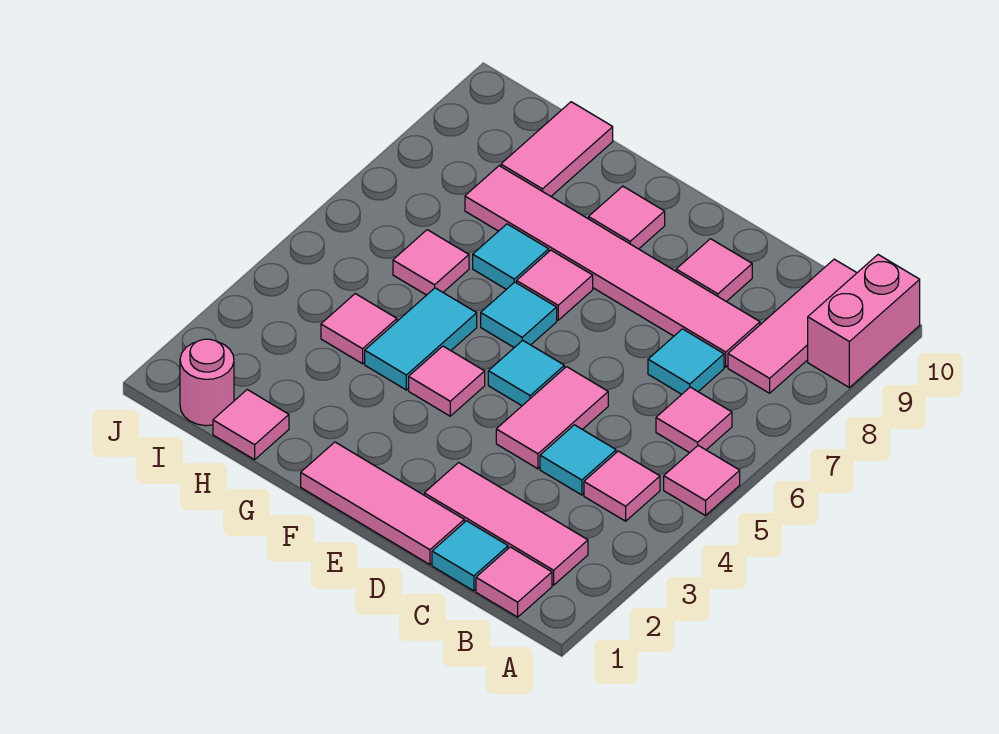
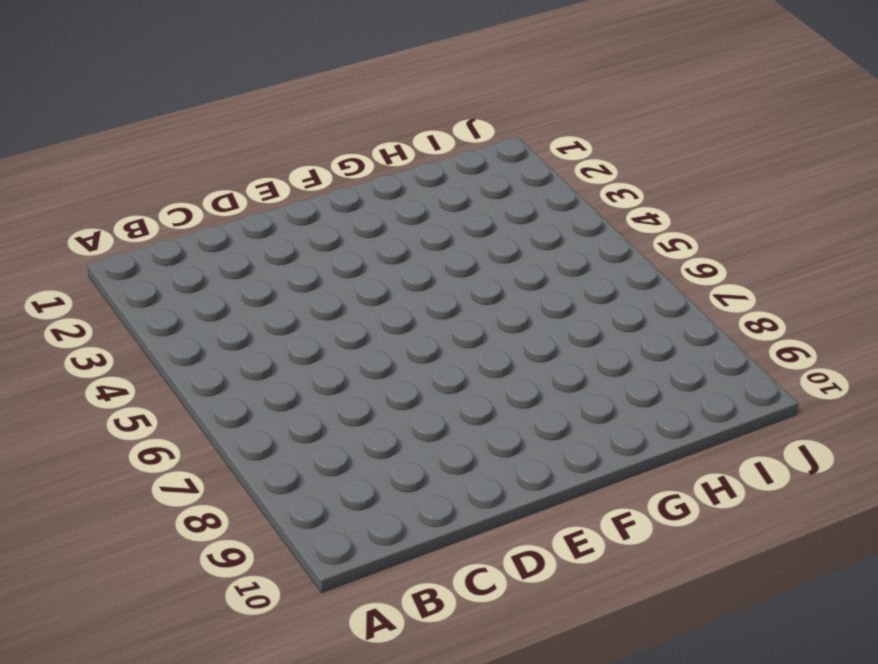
none -> pink tile A5 level 1
none -> pink brick A9:A10 level 1
none -> pink tile B1 level 1

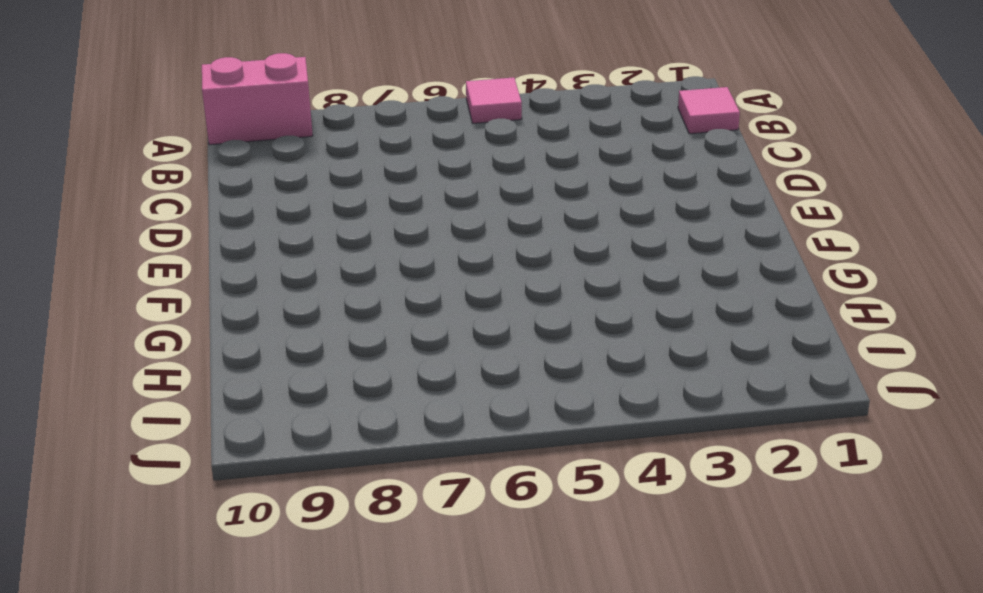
none -> pink tile B2:D2 level 1
none -> pink tile B4 level 1
none -> pink tile B6 level 1

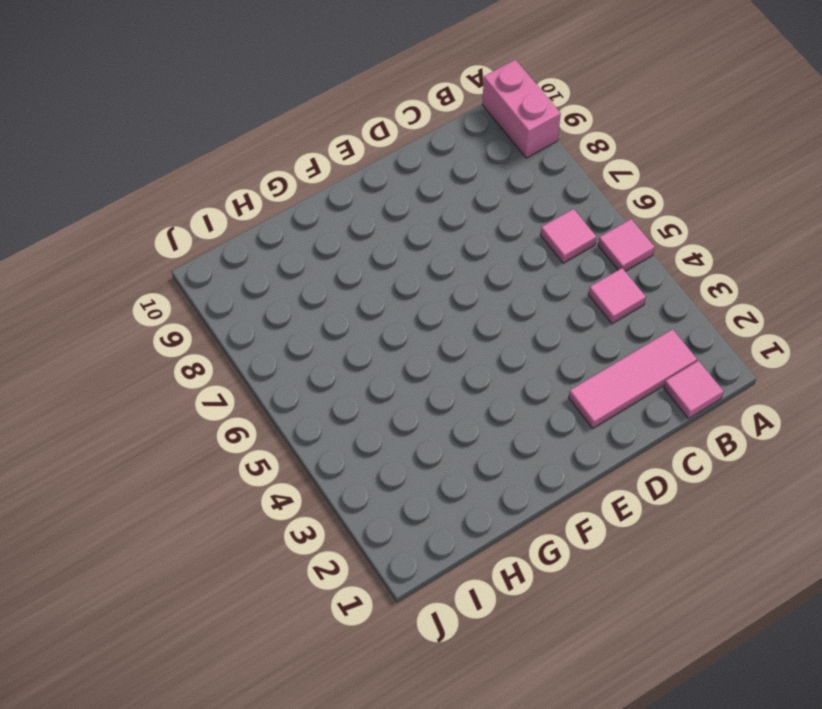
none -> pink tile B8:B10 level 1
none -> cyan tile C1 level 1
none -> cyan tile C4 level 1

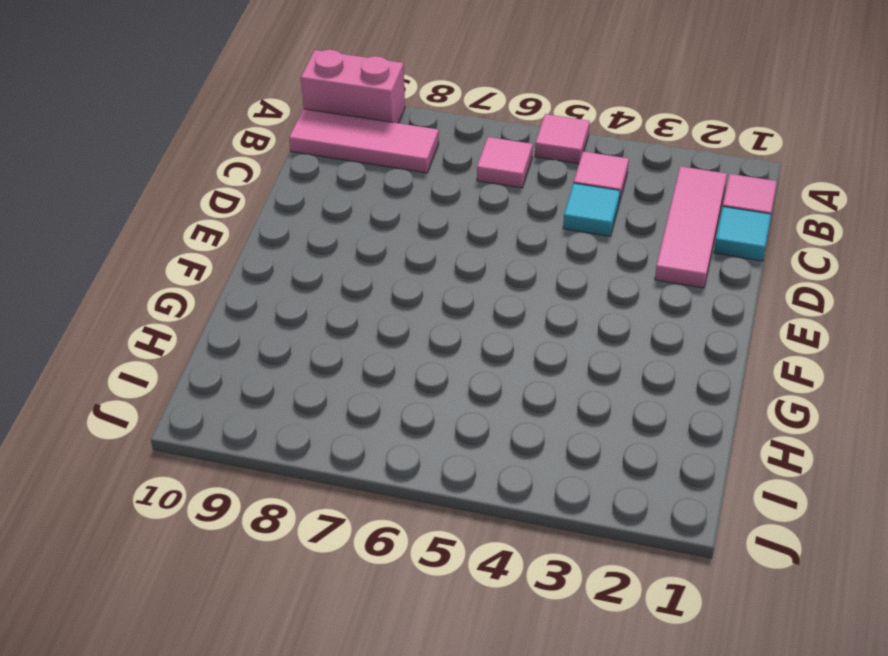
none -> cyan tile C7 level 1
none -> pink tile C8:H8 level 1
none -> pink tile D1:F1 level 1

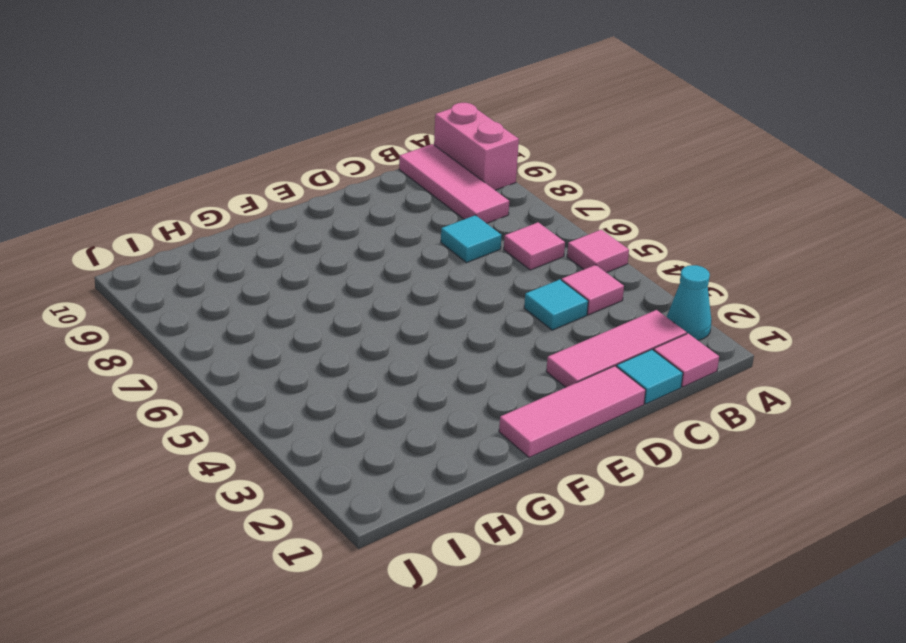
cyan cone A2 level 1 -> none
none -> pink tile C8:H8 level 1
none -> pink tile D4:D5 level 1
none -> pink tile D9 level 1

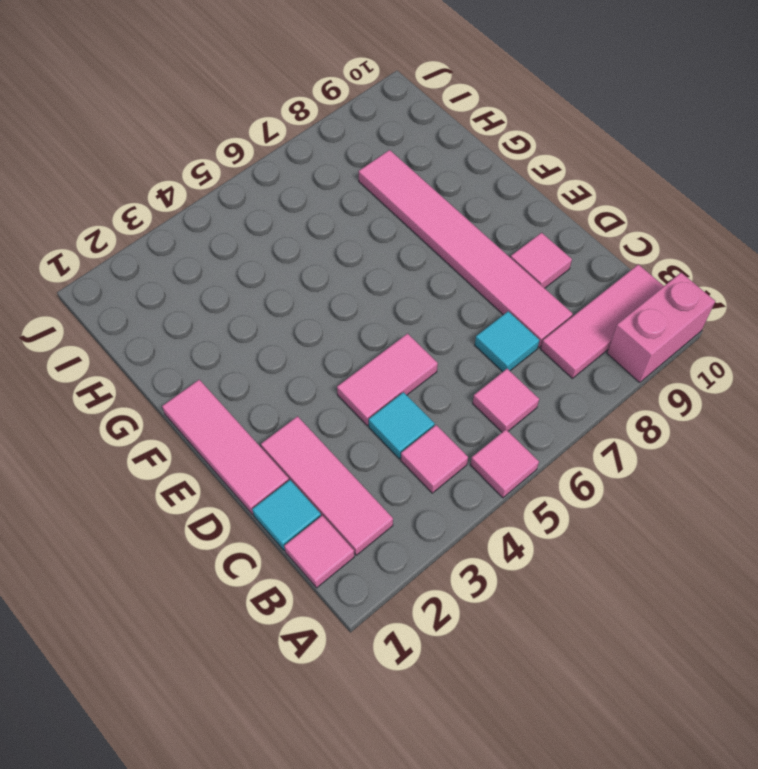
none -> cyan tile E5 level 1
none -> pink tile F4 level 1
none -> cyan tile F6 level 1

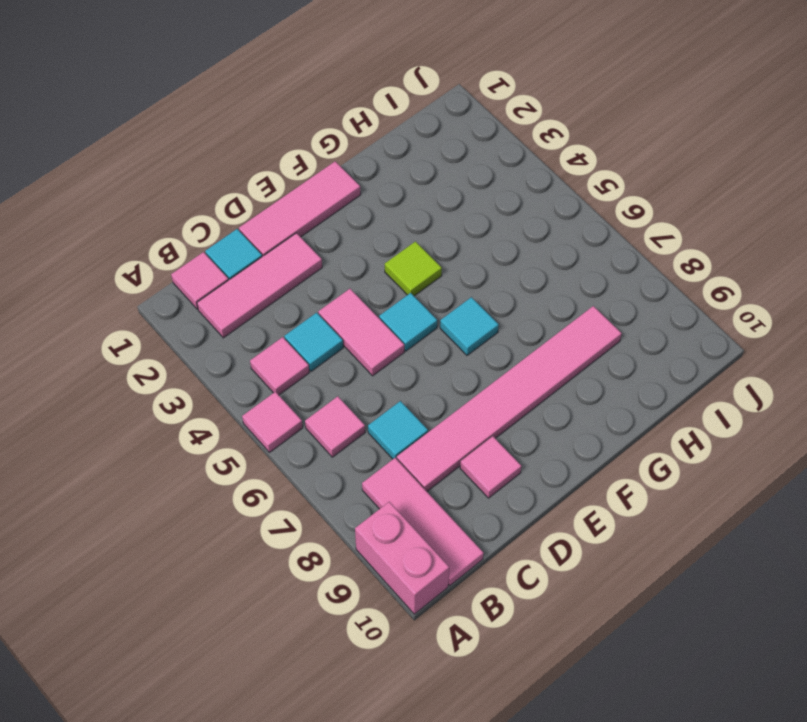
lime tile F4 level 1 -> pink tile F4 level 1
none -> pink tile F7 level 1
none -> pink tile F9 level 1
none -> cyan tile G4:G5 level 1

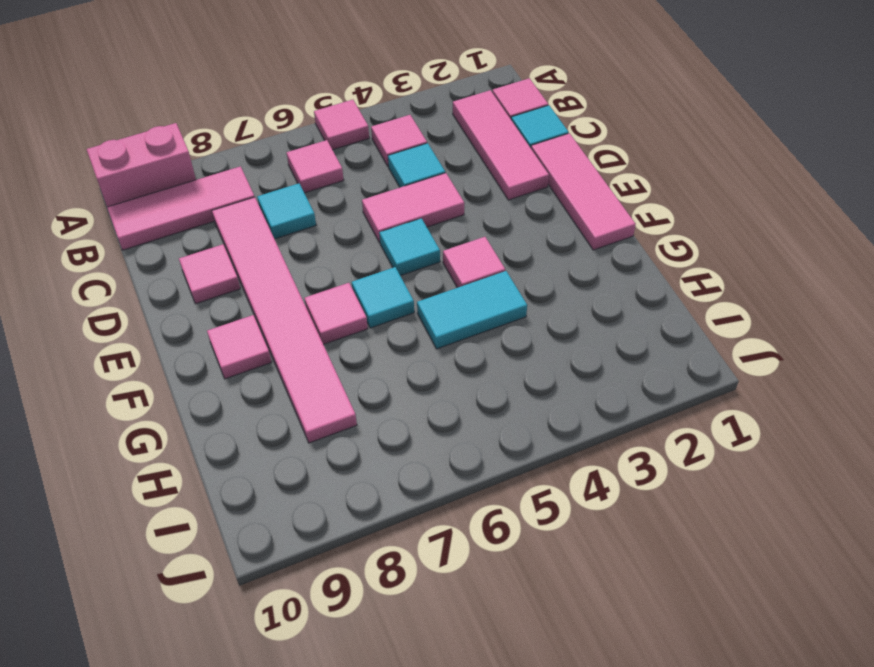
none -> cyan tile G7 level 1
none -> pink tile H1 level 1
none -> pink tile H4 level 1

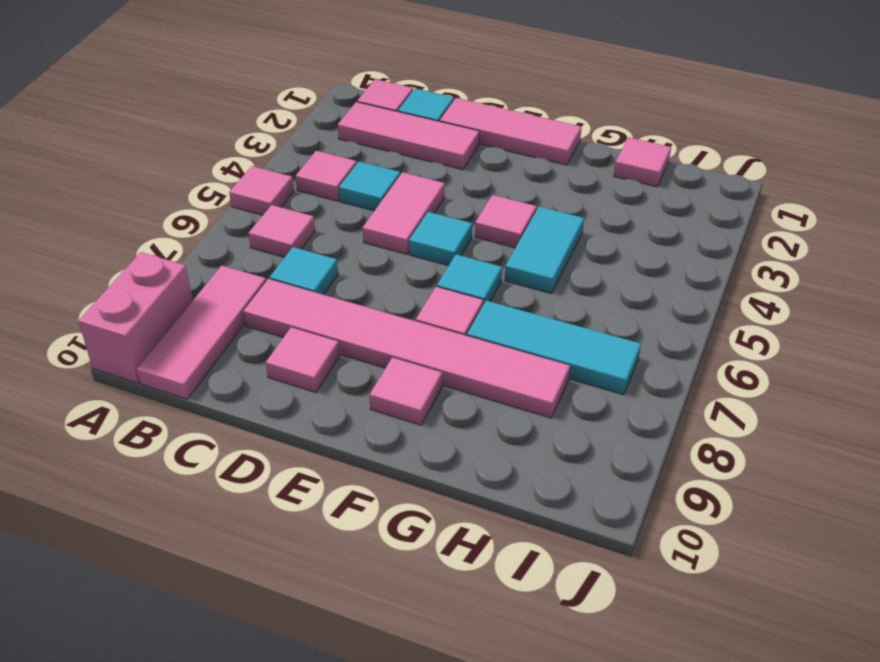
cyan tile G7:I7 level 1 -> cyan tile G7 level 1
none -> pink tile H4 level 1
none -> pink tile H6 level 1
none -> pink tile H9:H10 level 1

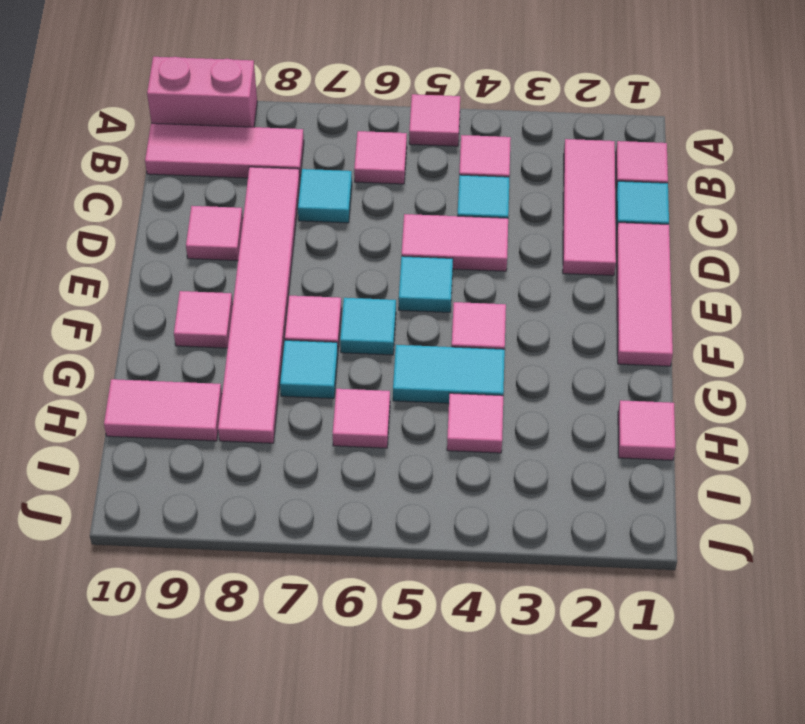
none -> pink round brick I1 level 1

